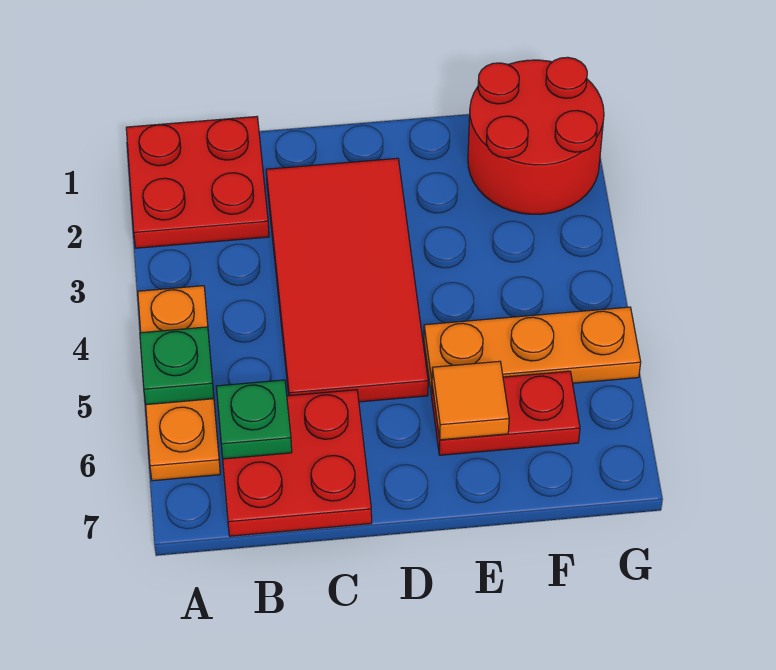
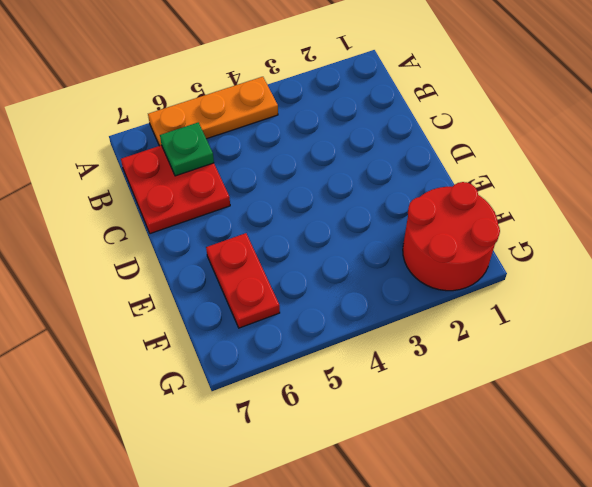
none -> red plate A1:B2 level 1
none -> red tile C2:D5 level 1

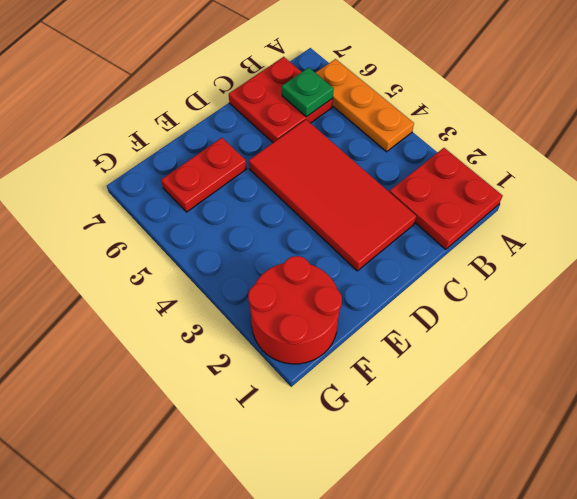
none -> orange plate E5:G5 level 1
none -> green plate A5 level 2

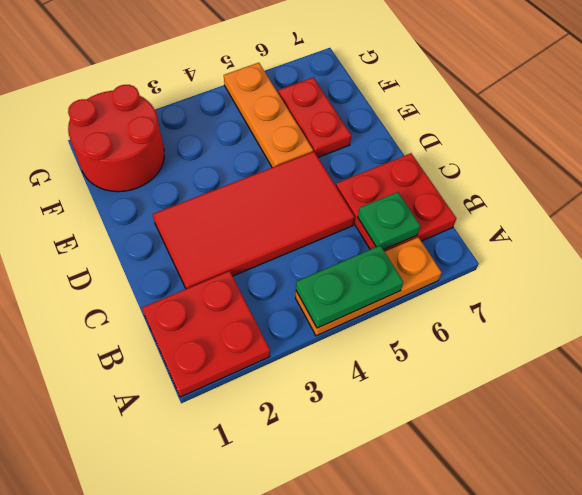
green plate A4:A5 level 2 -> green plate A5 level 2
none -> orange tile E6 level 2

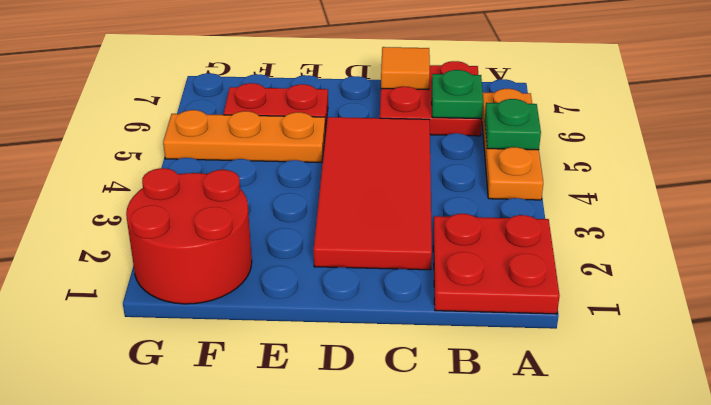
orange tile C7 level 2 -> orange tile E6 level 2

